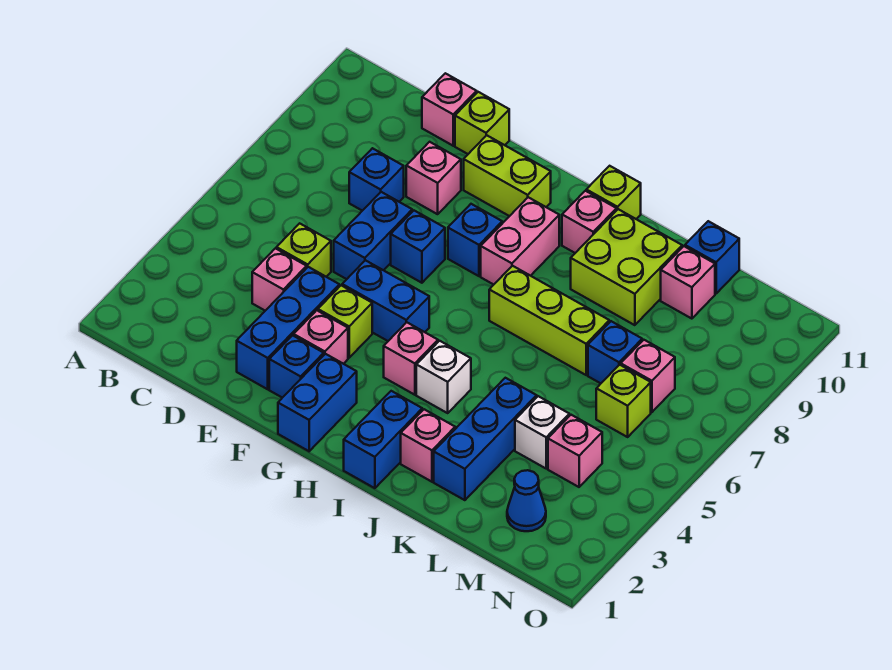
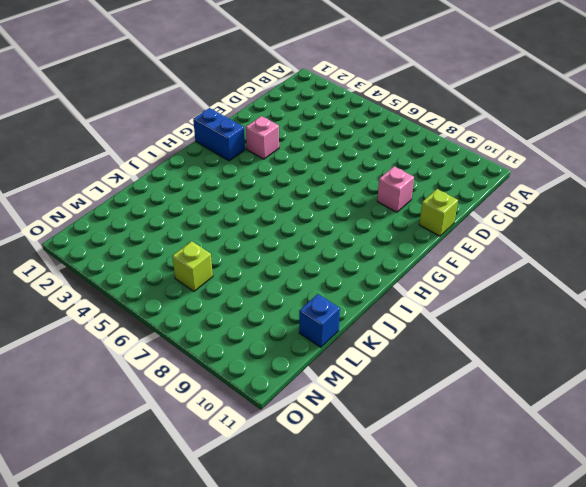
none -> pink brick D4 level 1
none -> lime brick D5 level 1
none -> blue brick D8 level 1
none -> pink brick D11 level 1

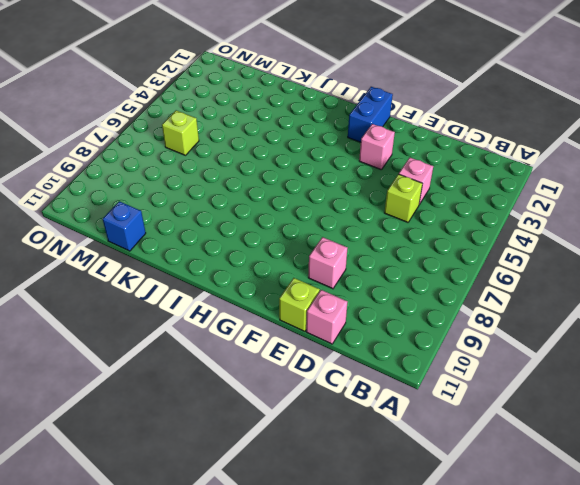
none -> blue brick D8 level 1
none -> blue brick E2:E4 level 1
none -> blue brick E6:E7 level 1
none -> blue brick F2 level 1

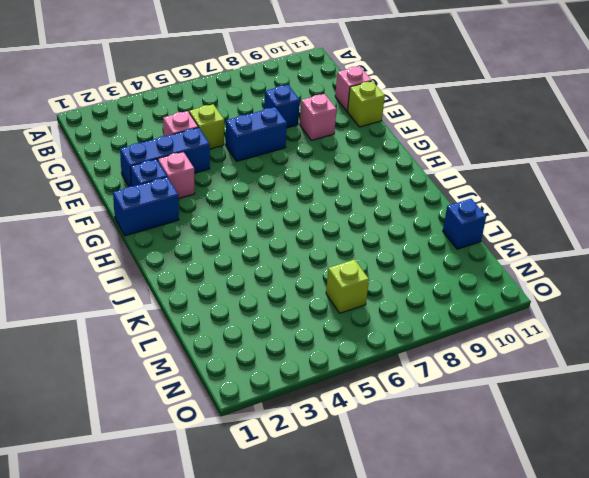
none -> lime brick F4 level 1
none -> blue brick F5:G5 level 1
none -> blue brick F7 level 1
none -> lime brick F10:G10 level 1

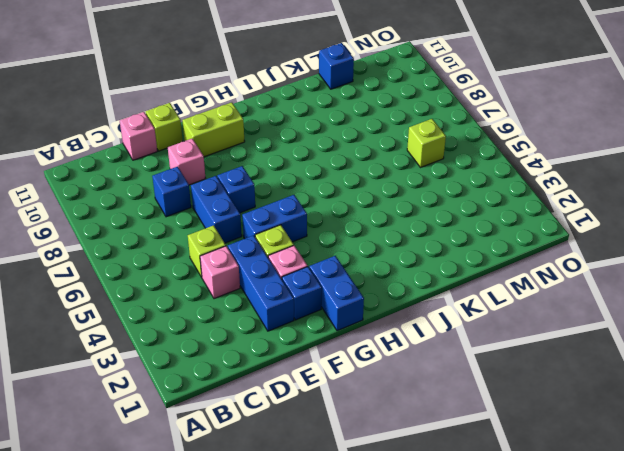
none -> blue brick G8 level 1
none -> pink brick H4 level 1
none -> pink brick H8:H9 level 1
none -> blue brick I1:I2 level 1

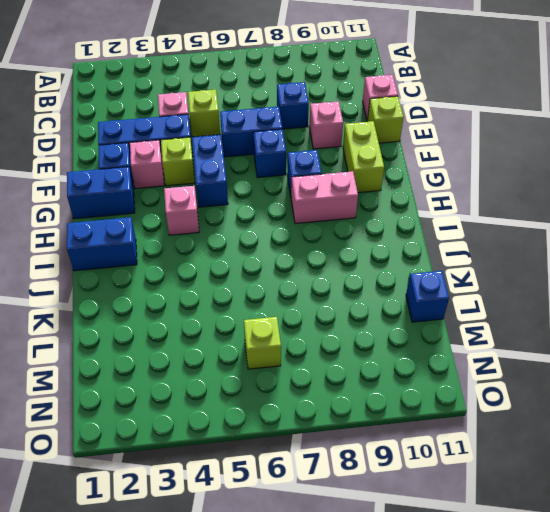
none -> white brick I4 level 1
none -> lime brick I7:K7 level 1
none -> pink brick I10 level 1
none -> lime brick I11 level 1

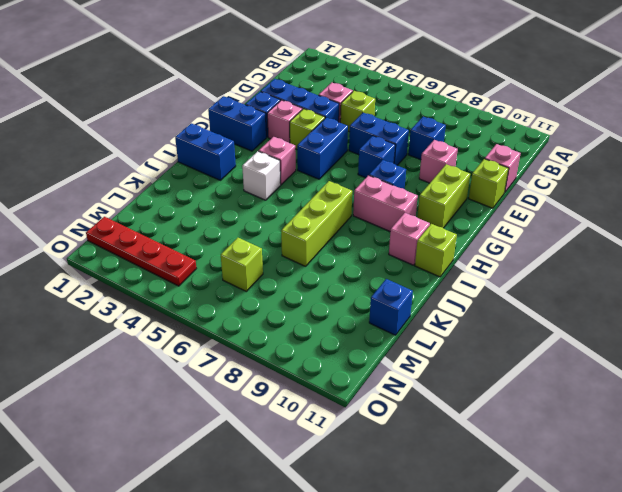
red plate N1:N4 level 1 -> none
none -> pink brick J2 level 1
none -> lime brick J9:K10 level 1
none -> blue brick K2:K4 level 1
none -> white brick L4 level 1

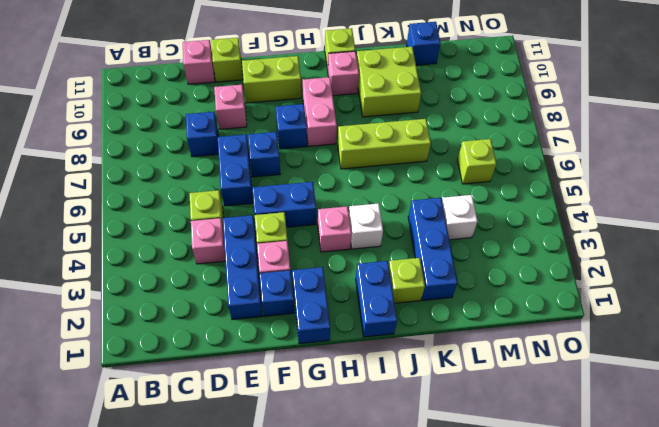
lime brick J2 level 1 -> pink brick J2 level 1
none -> blue brick L7 level 1
none -> pink brick L10 level 1
none -> blue cone M2 level 1
none -> pink brick M4 level 1

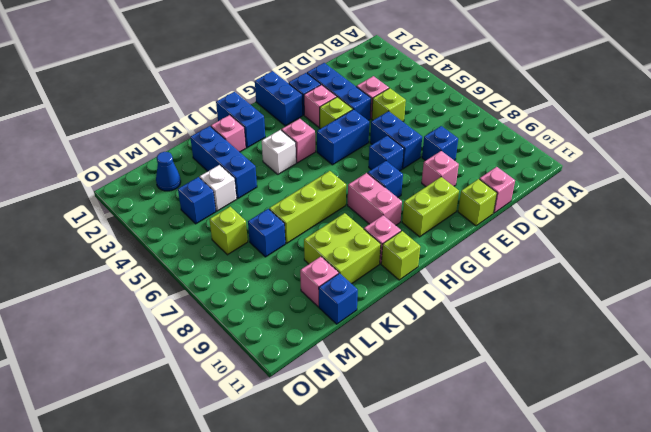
blue brick M4 level 1 -> pink brick M4 level 1
none -> pink brick M7 level 1

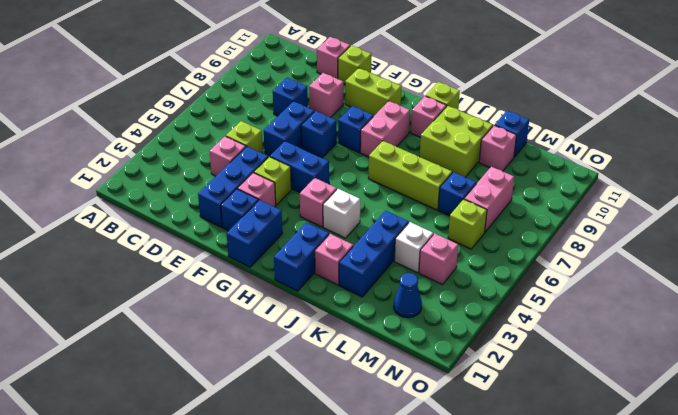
pink brick M7:M8 level 1 -> pink brick M7 level 1

